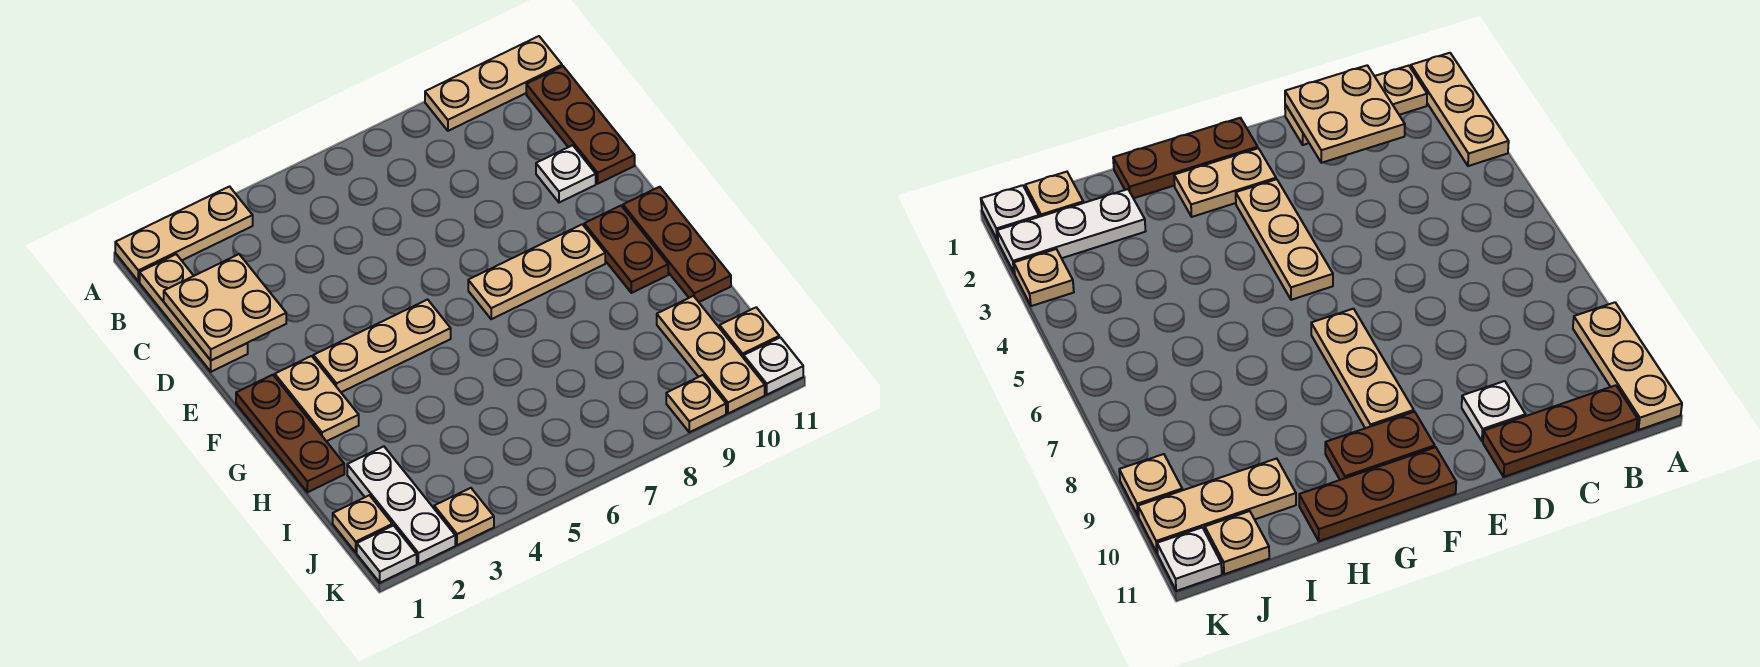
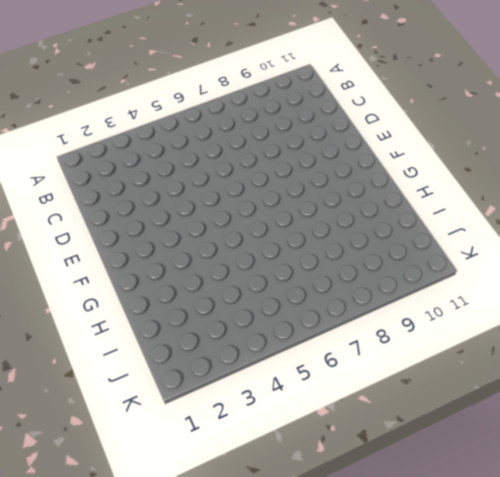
none -> tan plate A1:A3 level 1
none -> tan plate A9:A11 level 1
none -> tan plate B1:D1 level 1

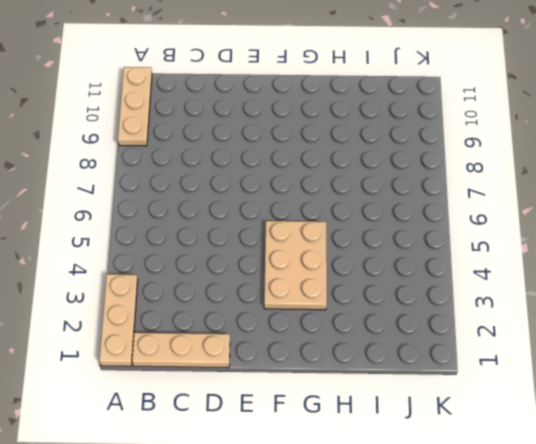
tan plate F3:G5 level 1 -> tan plate F3:F5 level 1
none -> brown plate B11:D11 level 1
none -> white plate D10 level 1
none -> brown plate F1:H1 level 1

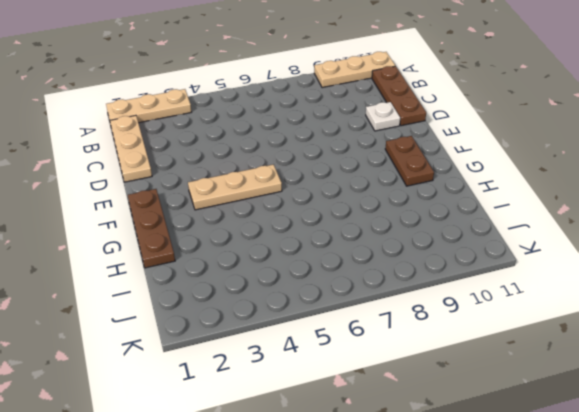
none -> tan plate F2:G2 level 1
none -> tan plate F7:F9 level 1
none -> brown plate F11:H11 level 1

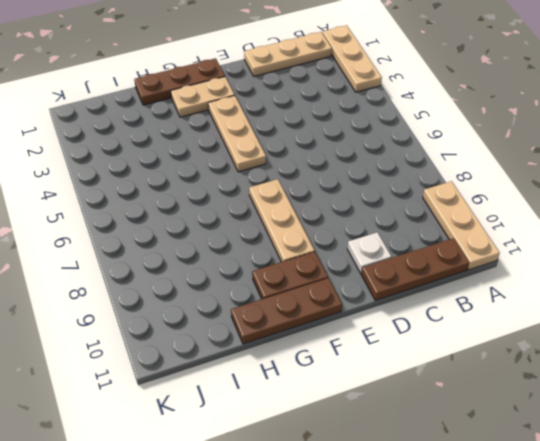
none -> white plate I2:K2 level 1
none -> tan plate I10:K10 level 1
none -> tan plate J1 level 1

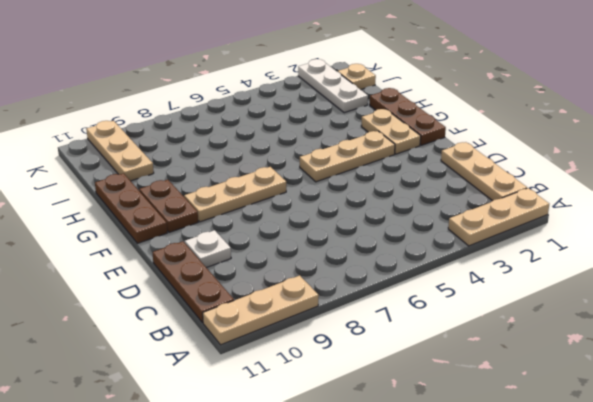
none -> tan plate J11 level 1
none -> white plate K1 level 1
none -> tan plate K3 level 1

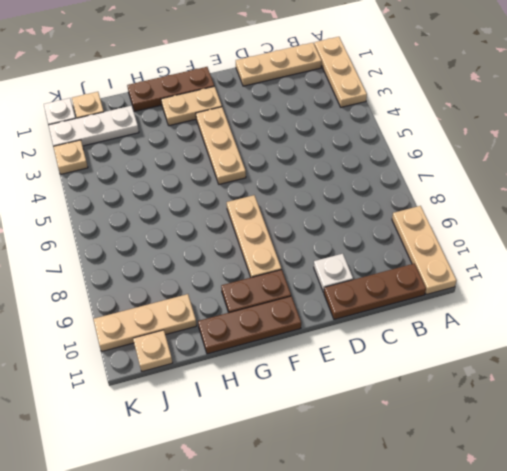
none -> tan plate K9 level 1
none -> white plate K11 level 1
none -> tan plate C1:D2 level 2

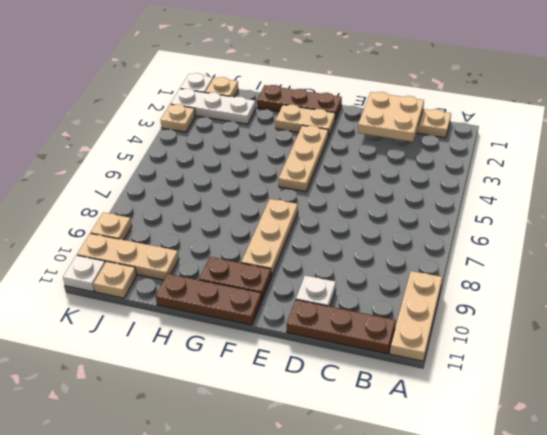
none -> tan plate A1:A3 level 1

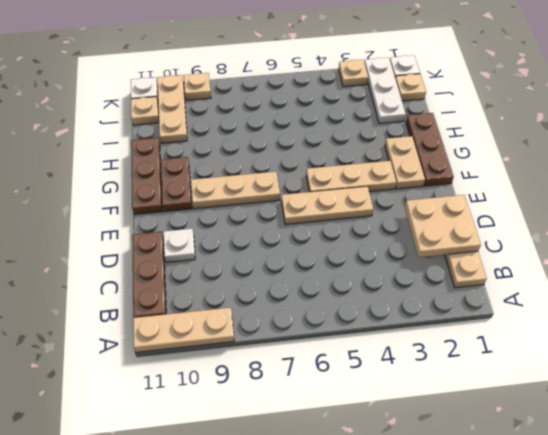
tan plate E4:E6 level 1 -> tan plate A1:A3 level 1

